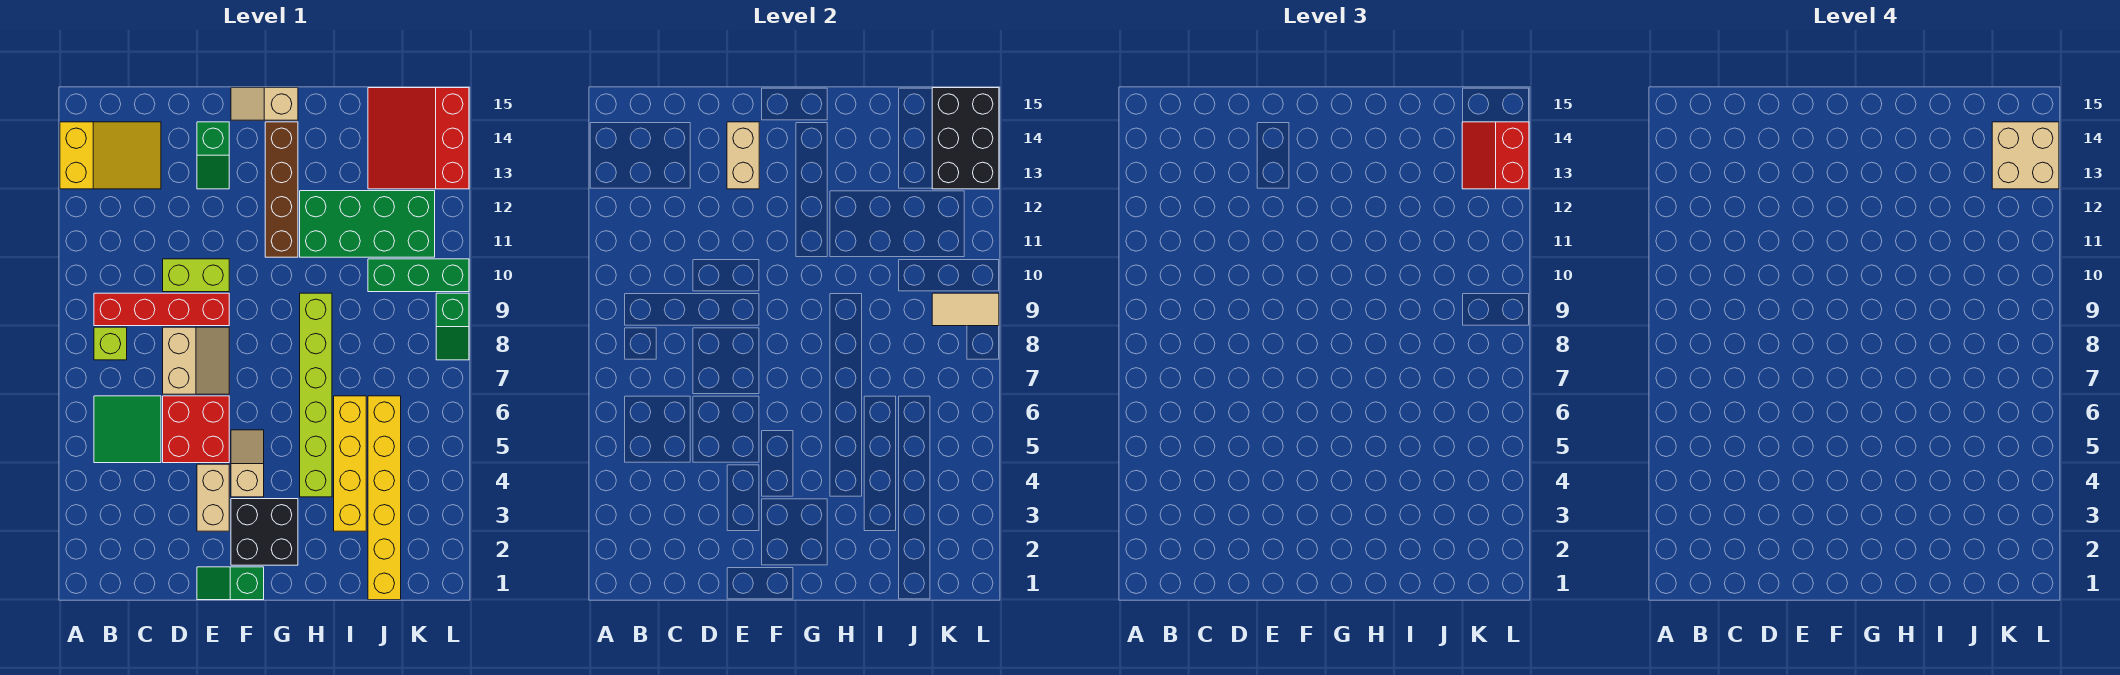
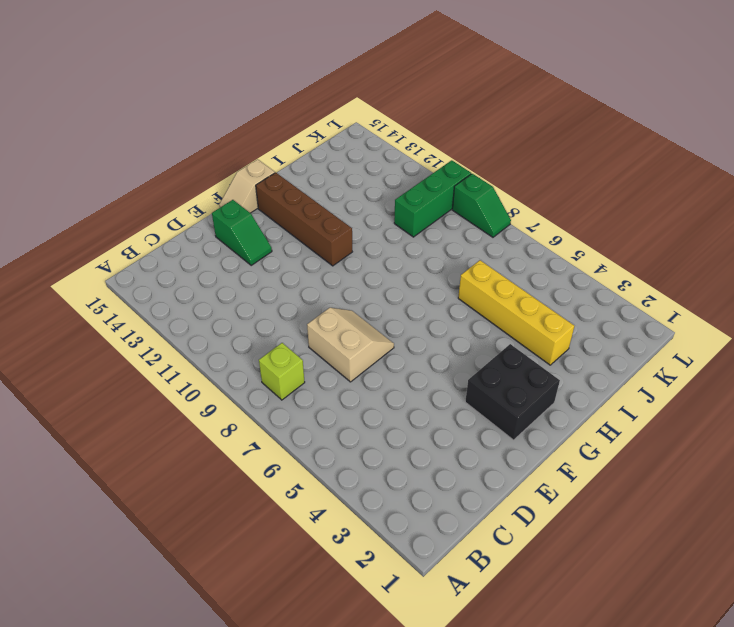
none -> yellow slope A13:C14 level 1 top A
none -> green tile B5:C6 level 1
none -> red brick B9:E9 level 1

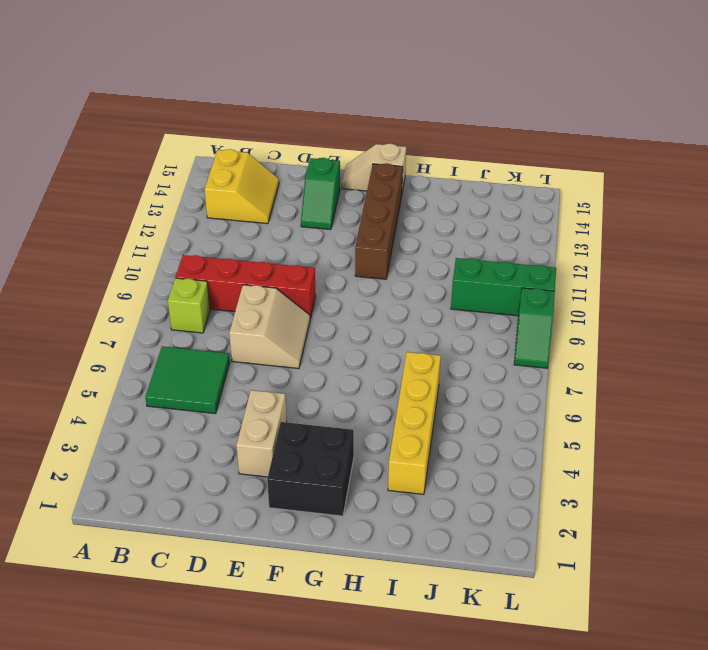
yellow slope B13:C14 level 1 top B -> yellow slope A13:C14 level 1 top A
none -> red brick D5:E6 level 1
none -> lime brick D10:E10 level 1
none -> green slope E1:F1 level 1 top F

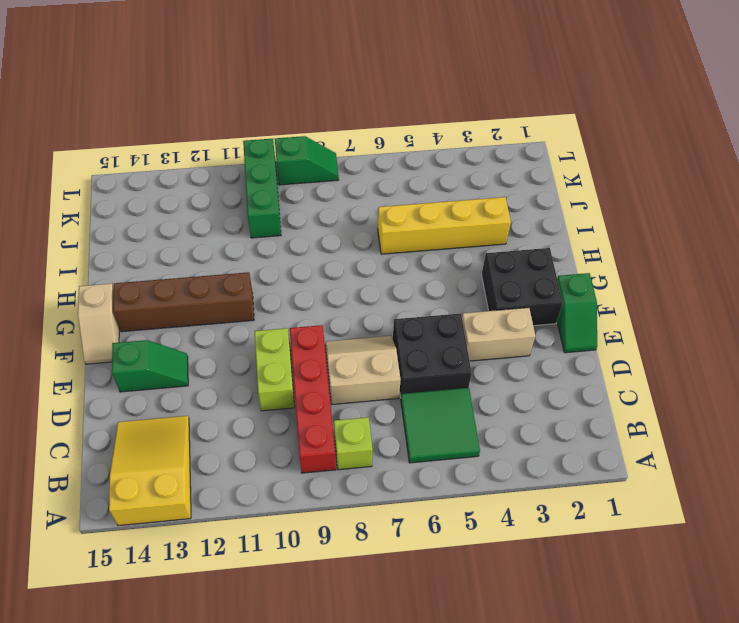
black brick D5:E6 level 1 -> red brick D5:E6 level 1
none -> tan slope F4:F5 level 1 top 4
none -> lime brick H4:H9 level 1
none -> green brick H11:K12 level 1

